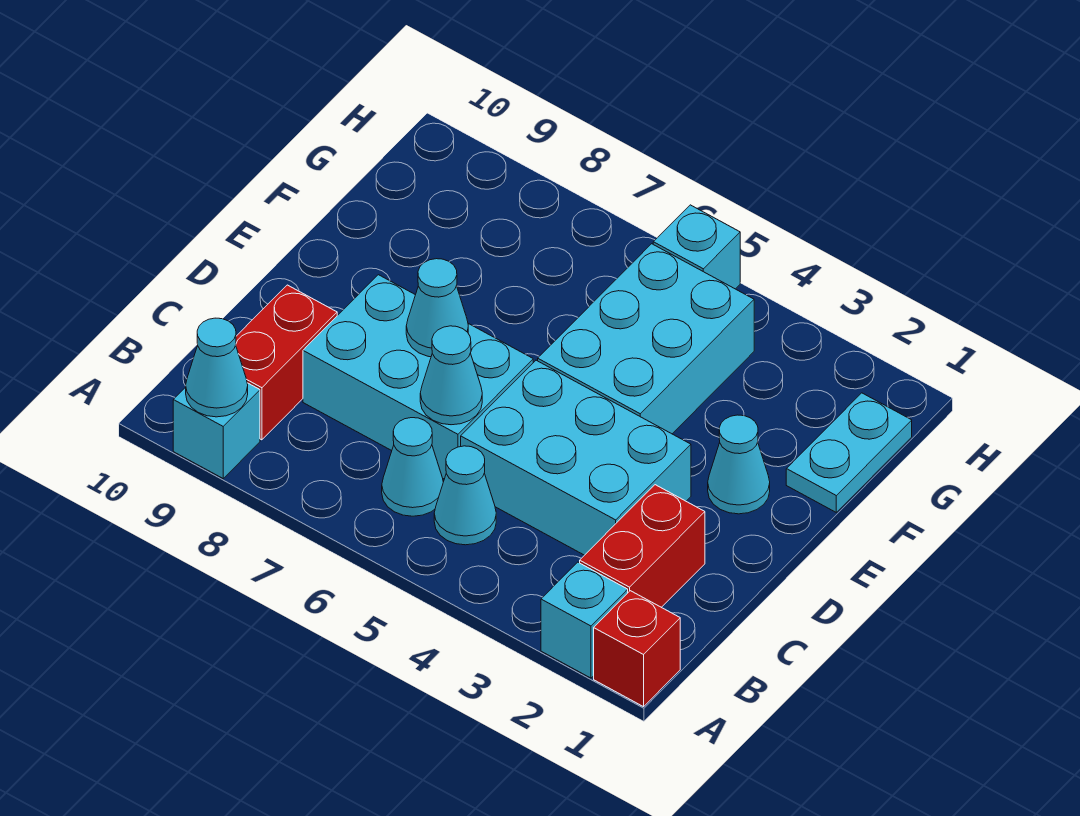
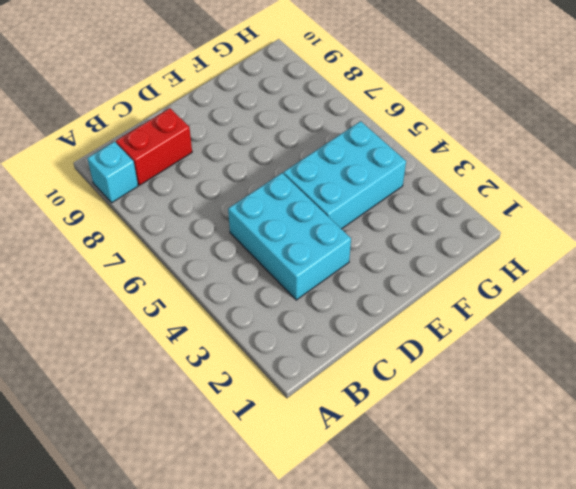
none -> red brick A1 level 1
none -> cyan brick A2 level 1
none -> red brick B2:C2 level 1

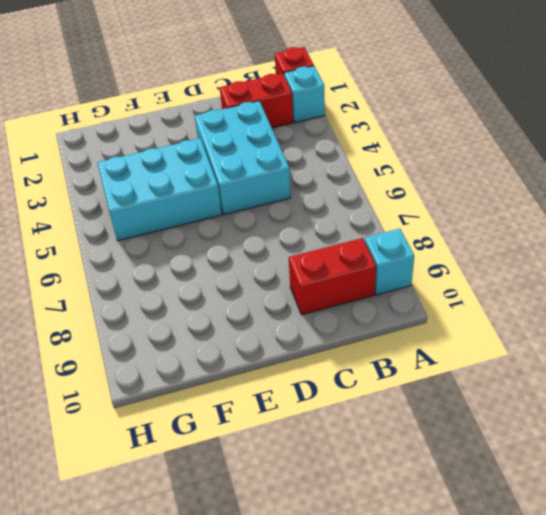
none -> cyan cone B5 level 1
none -> cyan cone B6 level 1
none -> cyan brick C6:D8 level 1

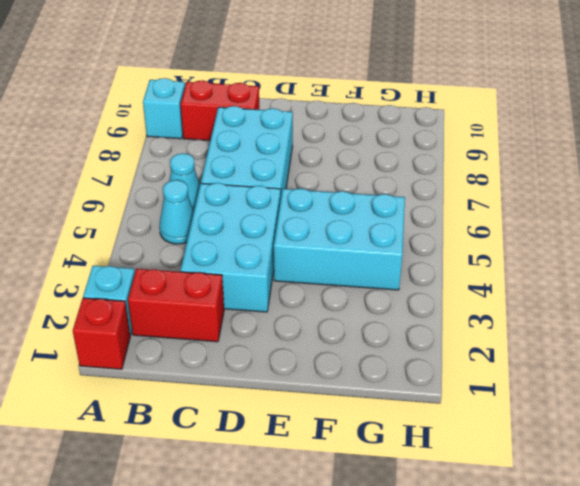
none -> cyan cone E2 level 1
none -> cyan plate F1:G1 level 1
none -> cyan brick H5 level 1

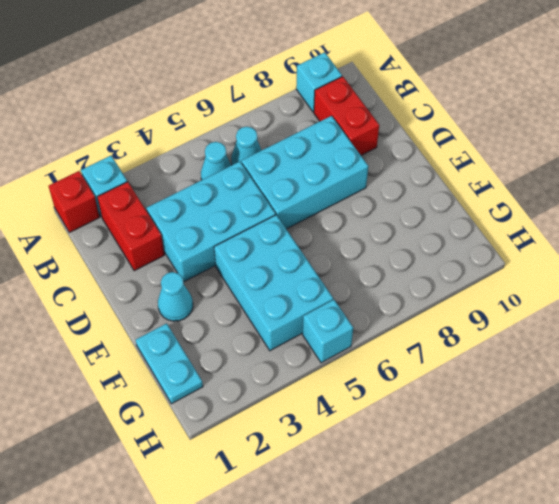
none -> cyan cone A9 level 2
none -> cyan cone C6 level 2
none -> cyan cone D7 level 2

